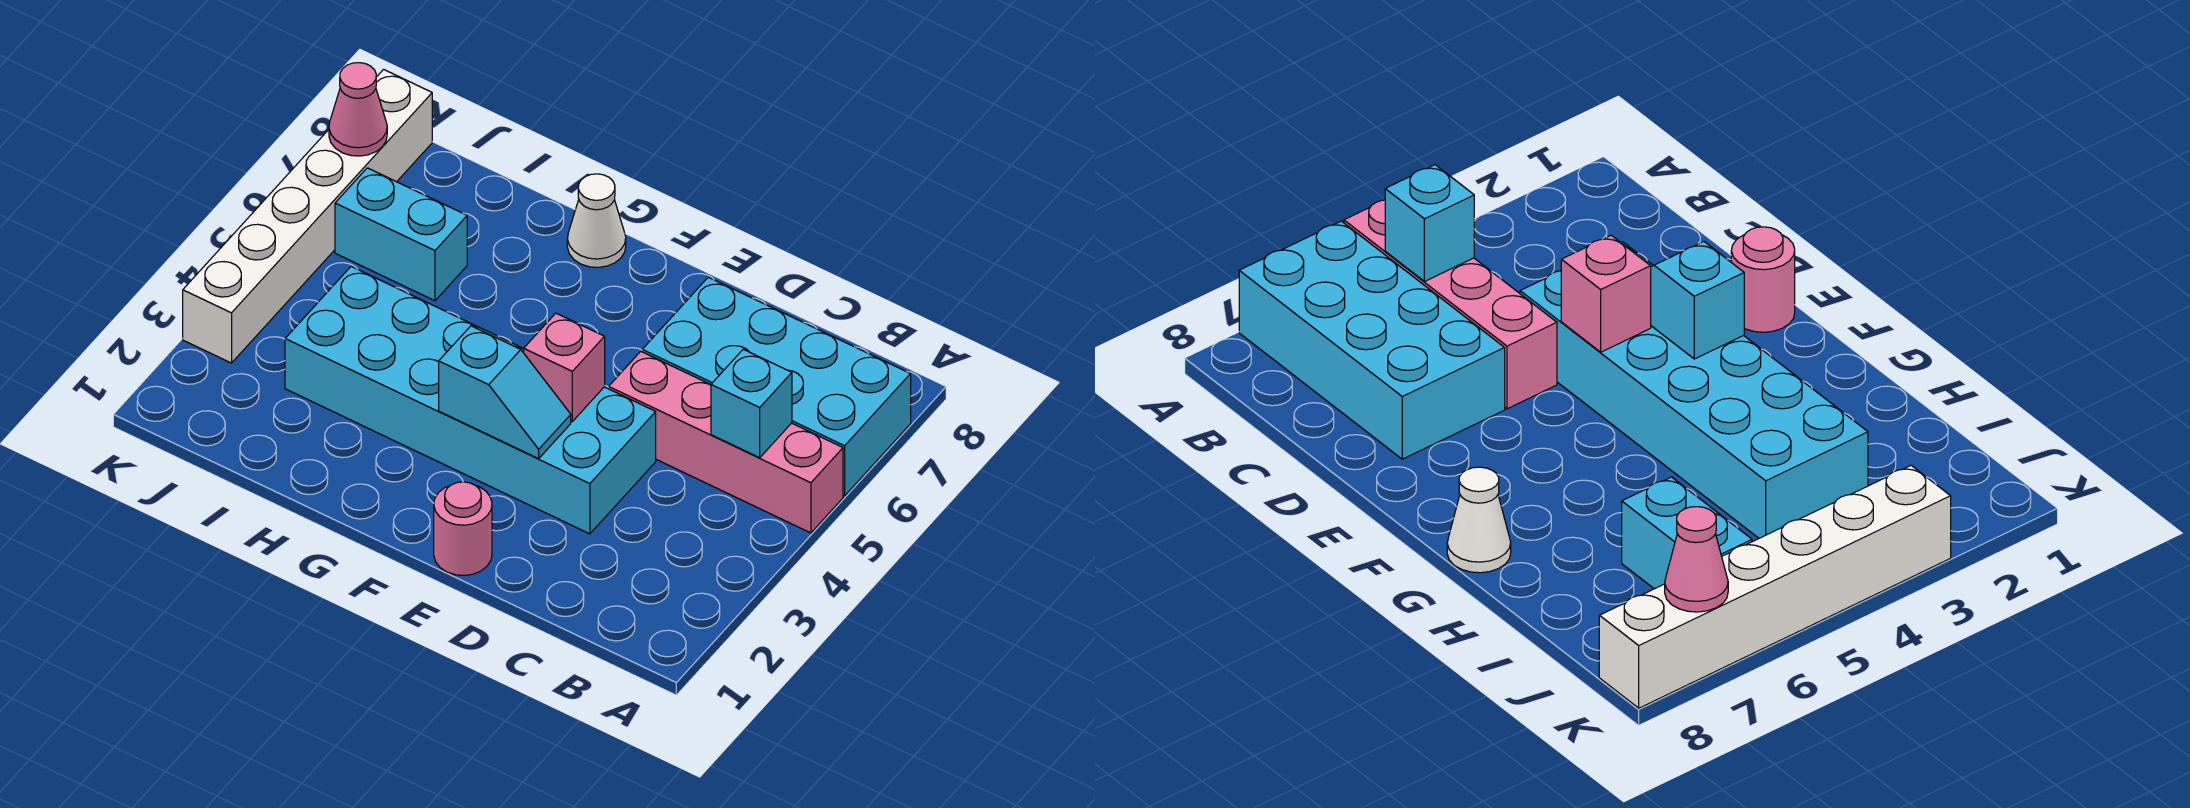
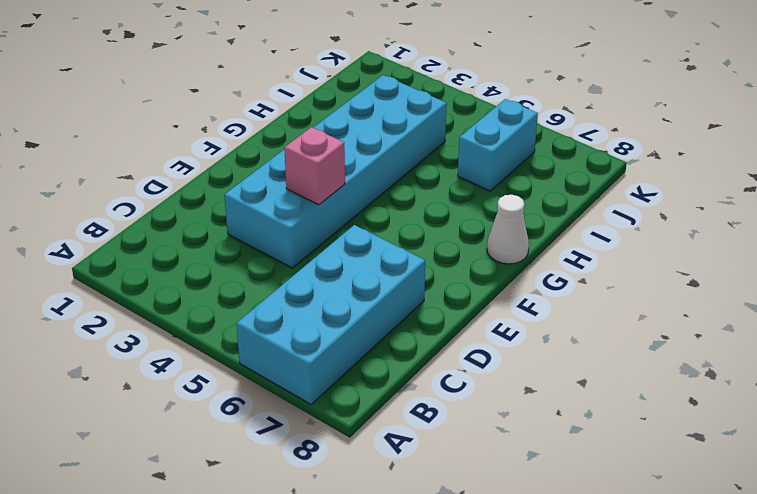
none -> pink brick A5:D5 level 1
none -> pink round brick E1 level 1

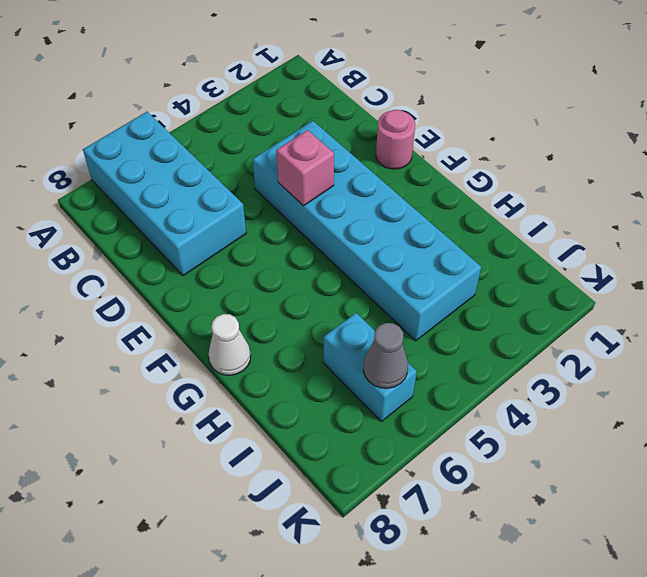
grey cone J6 level 2 -> none
none -> pink brick A5:D5 level 1
none -> white brick K3:K8 level 1

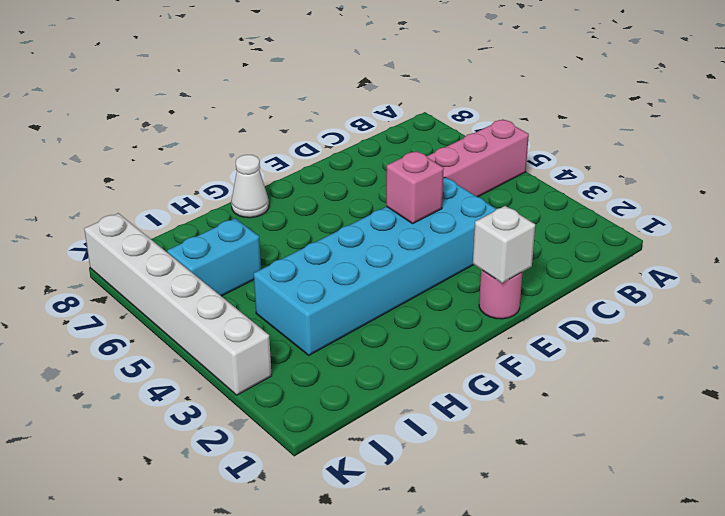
white brick E1 level 2 -> none
none -> cyan brick A6:D7 level 1
none -> cyan brick B5 level 2

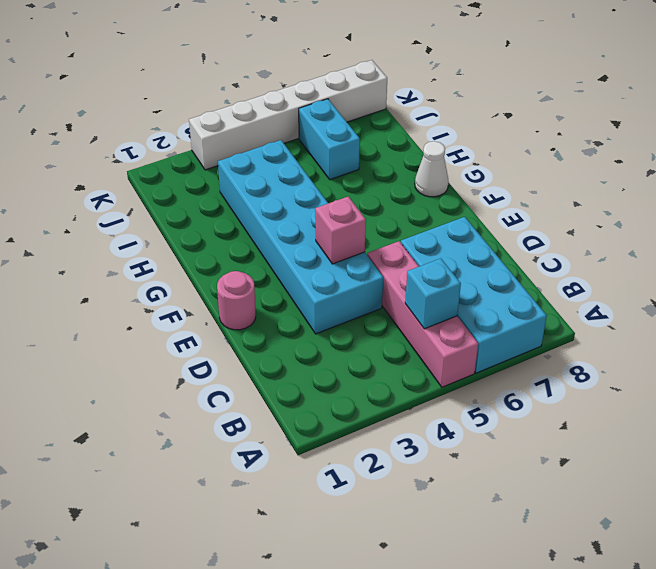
none -> cyan slope E3:F3 level 2 top F
none -> pink cone K7 level 2

